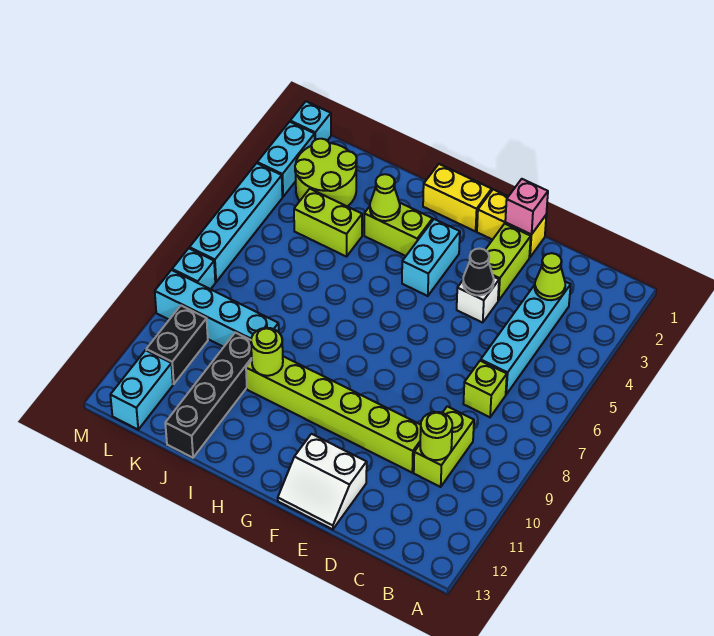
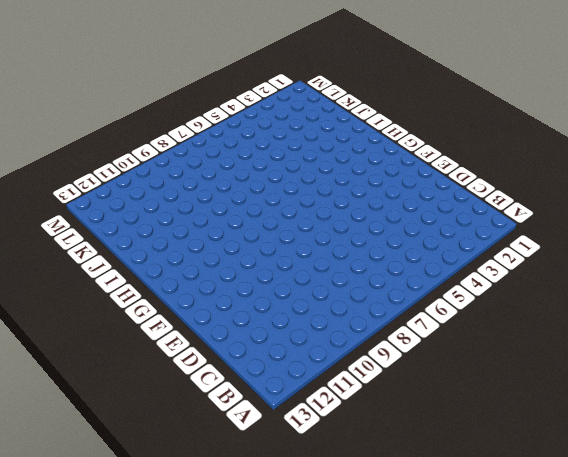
none -> cyan brick C3:C6 level 1
none -> lime brick C7 level 1
none -> lime brick C9:C10 level 1

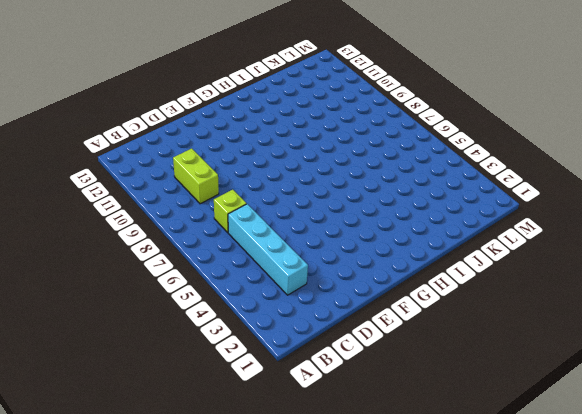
none -> lime brick D10:I10 level 1
none -> yellow brick E1:F1 level 1
none -> lime brick E2:E3 level 1

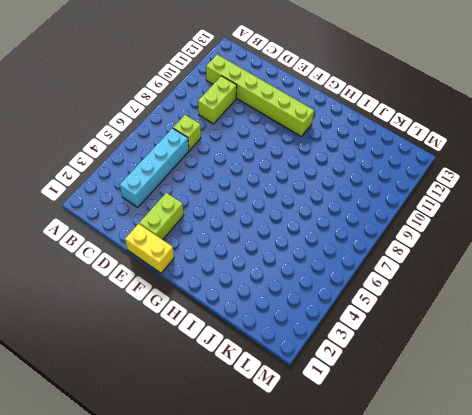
lime brick B11:G11 level 1 -> lime brick D10:I10 level 1
none -> white brick E4 level 1
none -> white slope E12:F13 level 1 top 12
none -> yellow brick G1:H1 level 1

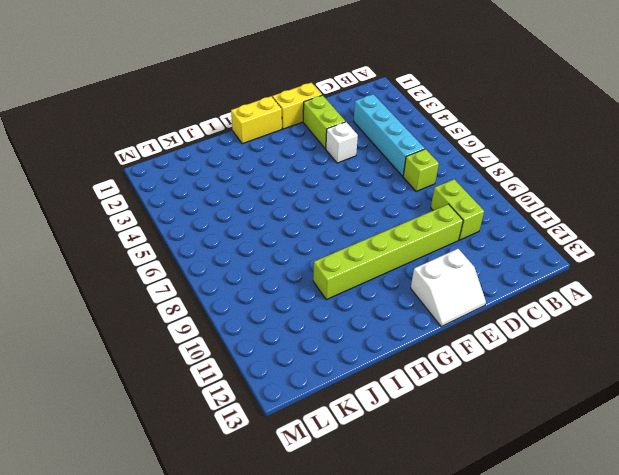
none -> cyan brick G3:G4 level 1
none -> lime brick H3:I3 level 1
none -> lime brick J4:K4 level 1

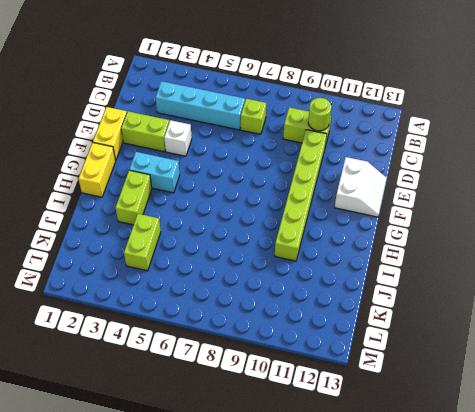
none -> cyan brick J9:M9 level 1
none -> black brick J10:J13 level 1
none -> lime round brick K2:L3 level 1

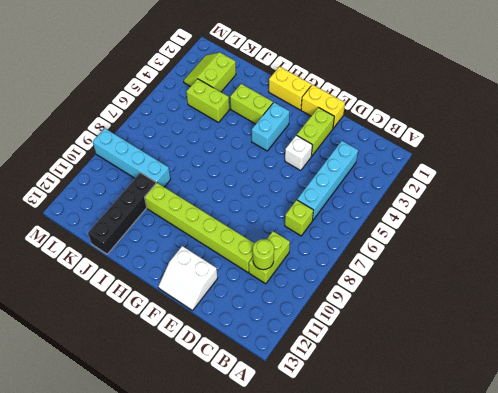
lime slope K2:L3 level 1 top K -> lime round brick K2:L3 level 1
none -> black brick L10:L11 level 1
none -> cyan brick L12:L13 level 1
none -> cyan brick M1 level 1

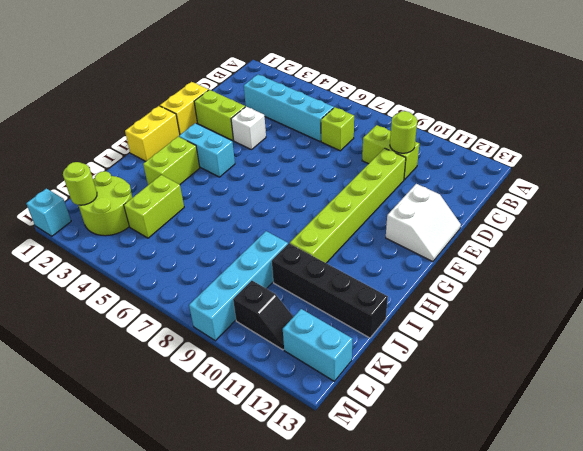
lime round brick L2 level 2 -> lime round brick I10 level 2
black slope L10:L11 level 1 top 10 -> black brick L10:L11 level 1
none -> cyan brick M2:M3 level 1
none -> cyan brick M4:M7 level 1
none -> cyan brick M8 level 1

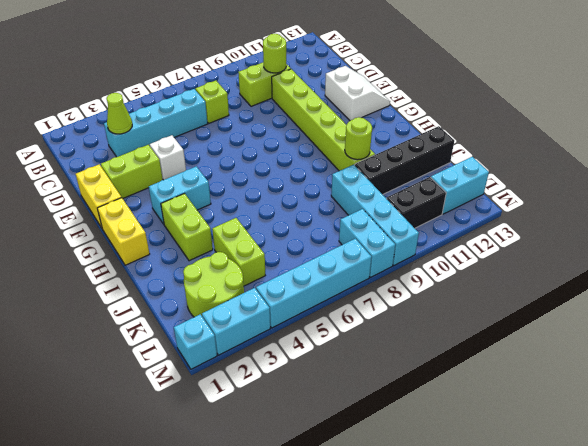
cyan brick L8:M8 level 1 -> cyan brick M8 level 1
none -> pink brick E1 level 2
none -> black cone E4 level 2
none -> lime cone I3 level 2

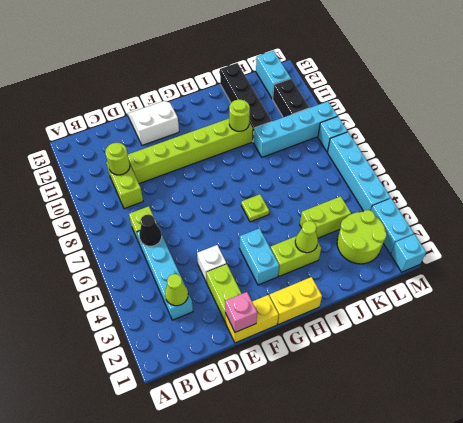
black cone C6 level 2 -> black cone E4 level 2
lime plate H6 level 1 -> none

